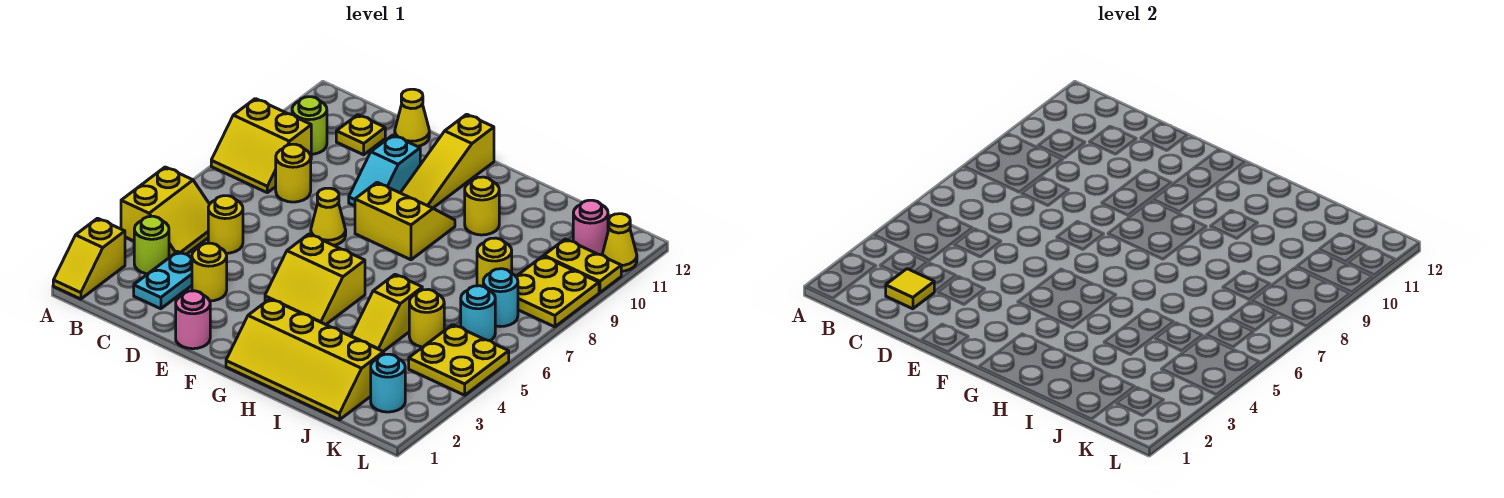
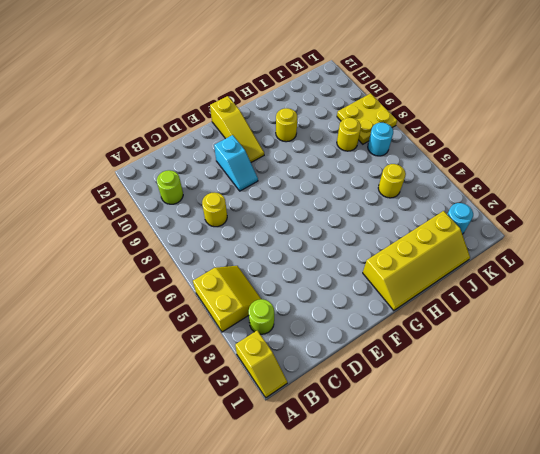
none -> yellow slope A8:B9 level 1 top 9
none -> cyan plate C2:C3 level 1
none -> yellow round brick C5 level 1
none -> yellow plate C11 level 1

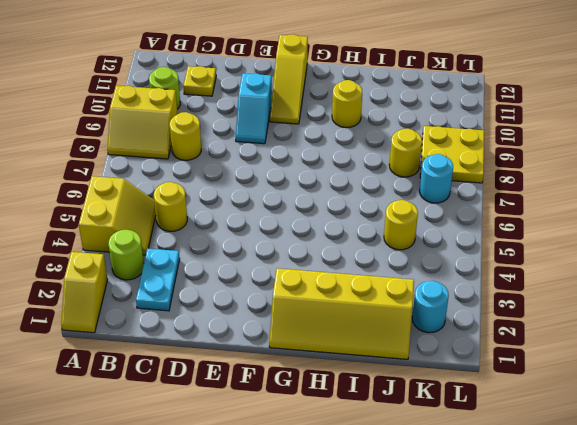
none -> yellow round brick D3 level 1
none -> yellow cone D12 level 1
none -> pink round brick E1 level 1
none -> yellow cone E7 level 1

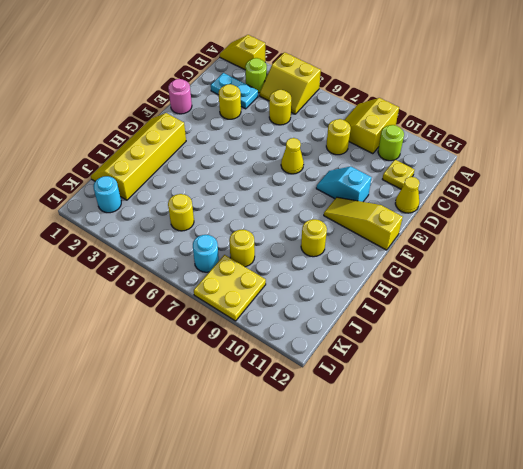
none -> yellow slope F4:G5 level 1 top 5
none -> yellow slope F8:G9 level 1 top 8
none -> yellow slope I4:I5 level 1 top 5
none -> yellow plate K4:L5 level 1

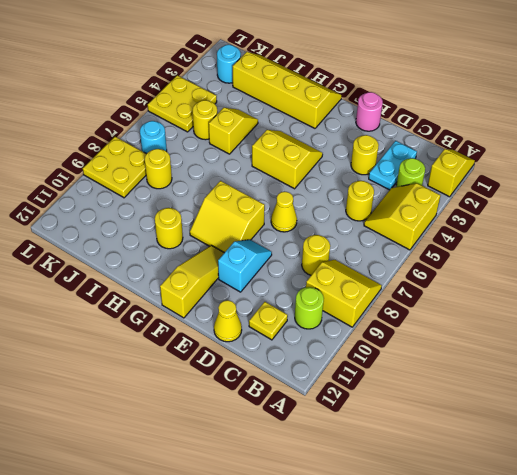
none -> cyan round brick K6 level 1
none -> yellow plate K10:L10 level 1
none -> pink round brick K11 level 1
none -> yellow cone L11 level 1

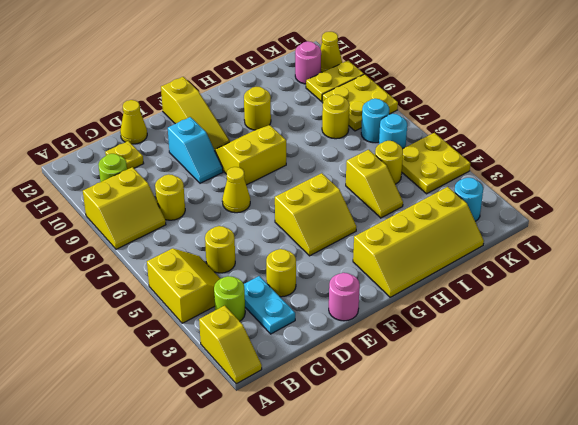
none -> yellow tile C2 level 2

